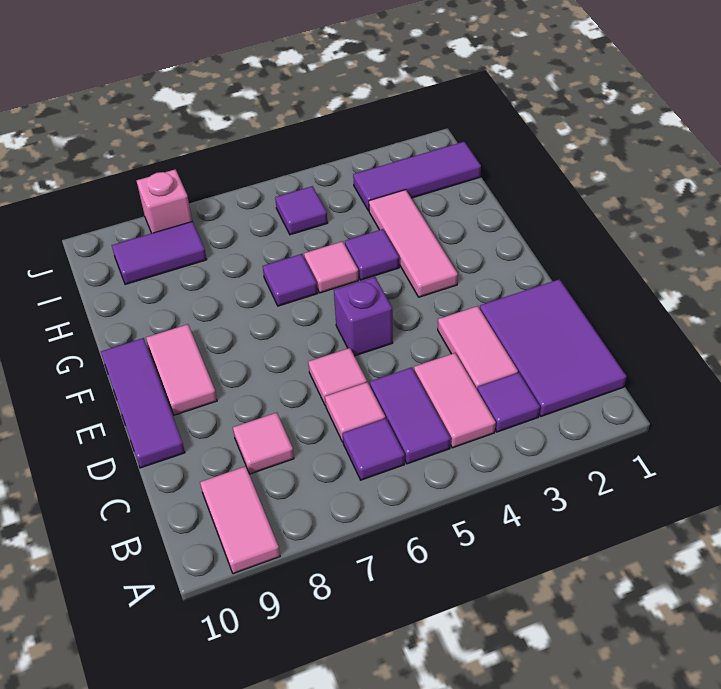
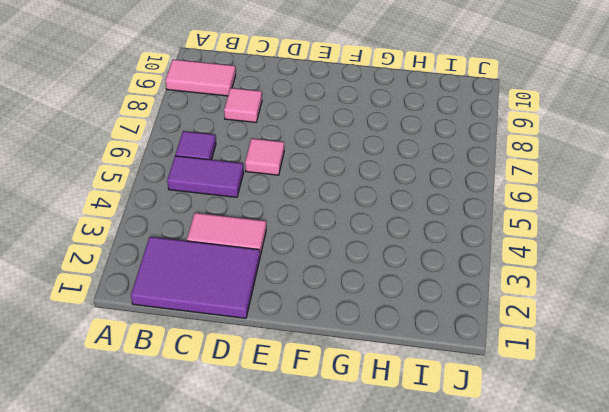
none -> purple tile B3 level 1
none -> pink tile B4:C4 level 1
none -> pink tile C6 level 1

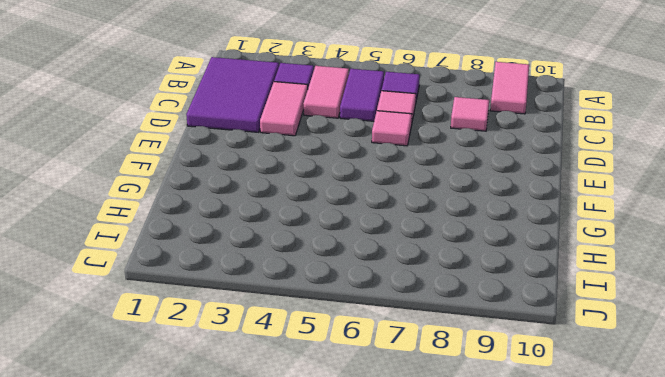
none -> purple tile D10:F10 level 1
none -> purple brick E5 level 1
none -> pink tile E9:F9 level 1

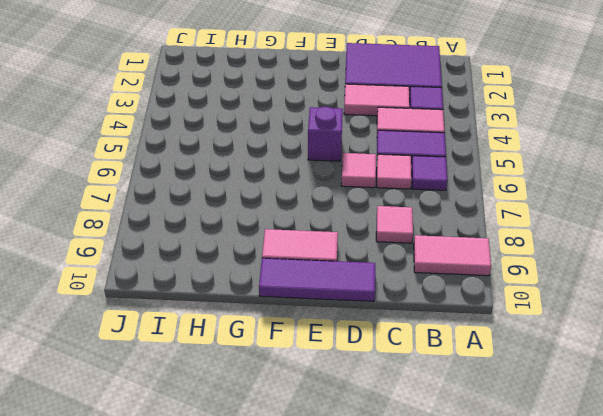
none -> pink tile F3:H3 level 1
none -> purple tile G4 level 1
none -> pink tile G5 level 1

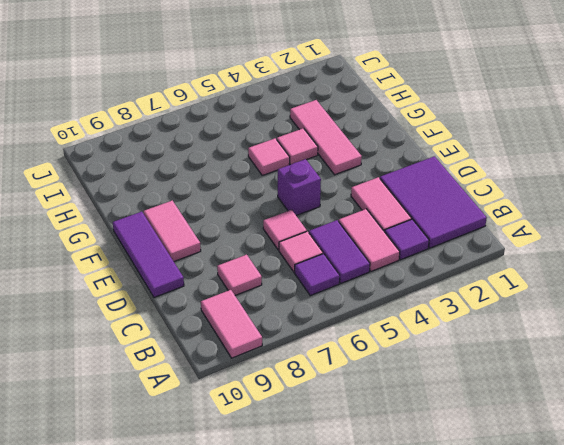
pink tile G4 level 1 -> purple tile G4 level 1
none -> purple tile G6 level 1
none -> purple tile I1:I3 level 1
none -> purple tile I5 level 1

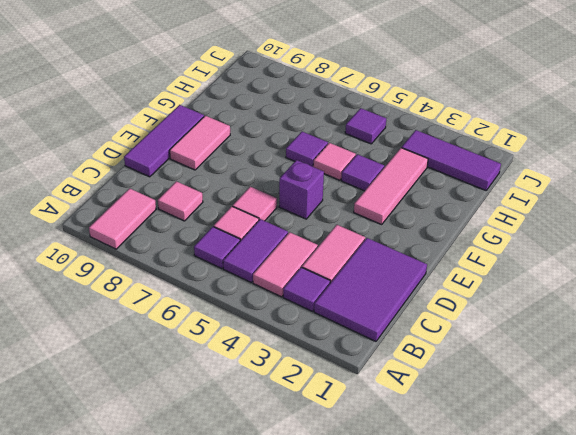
none -> purple tile I8:I9 level 1
none -> pink brick J8 level 1

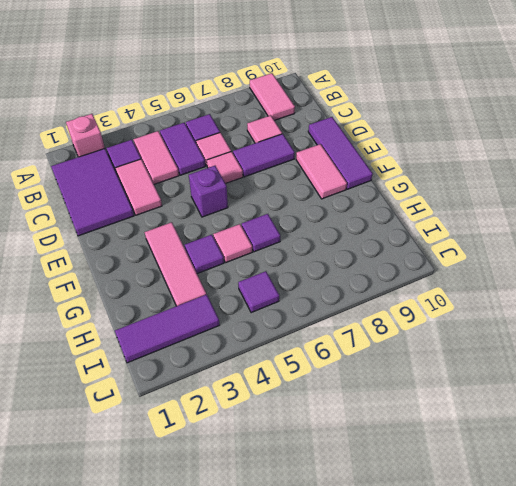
pink brick A2 level 1 -> pink brick J8 level 1
purple tile D7:D8 level 1 -> purple tile I8:I9 level 1

